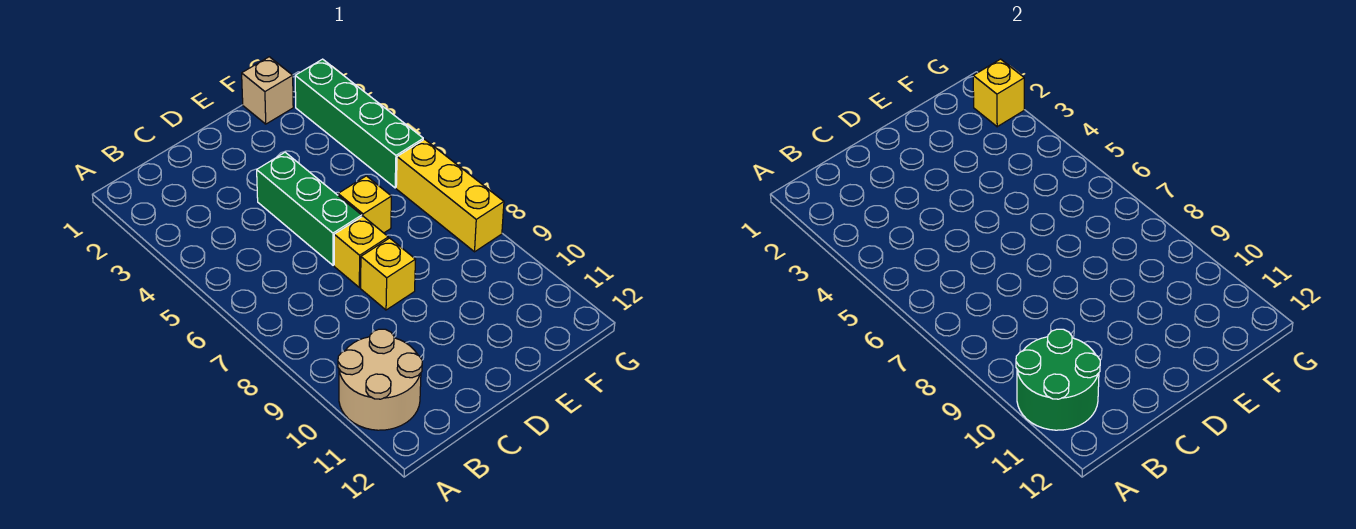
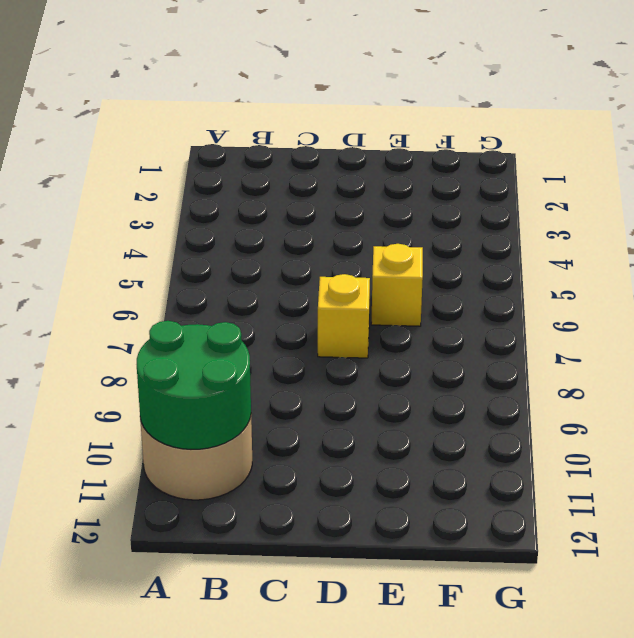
none -> green brick D4:D6 level 1
none -> yellow brick D8 level 1

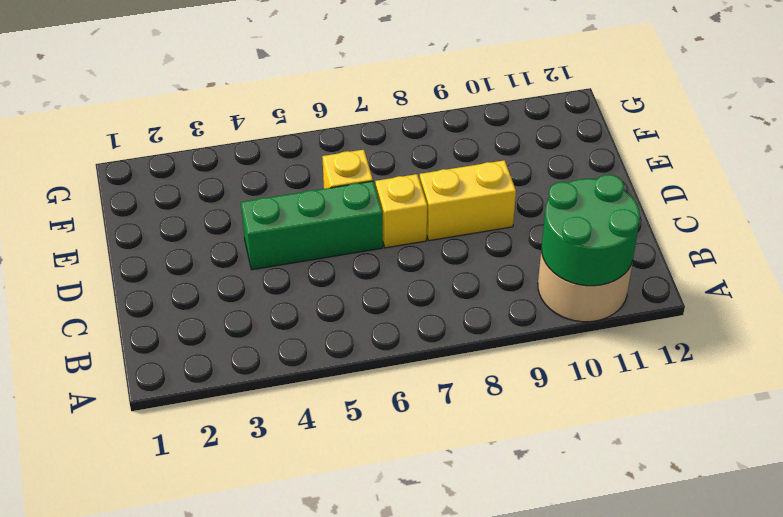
yellow brick D8:D9 level 1 -> yellow brick D8 level 1
none -> tan brick F1 level 1
none -> green brick G2:G5 level 1

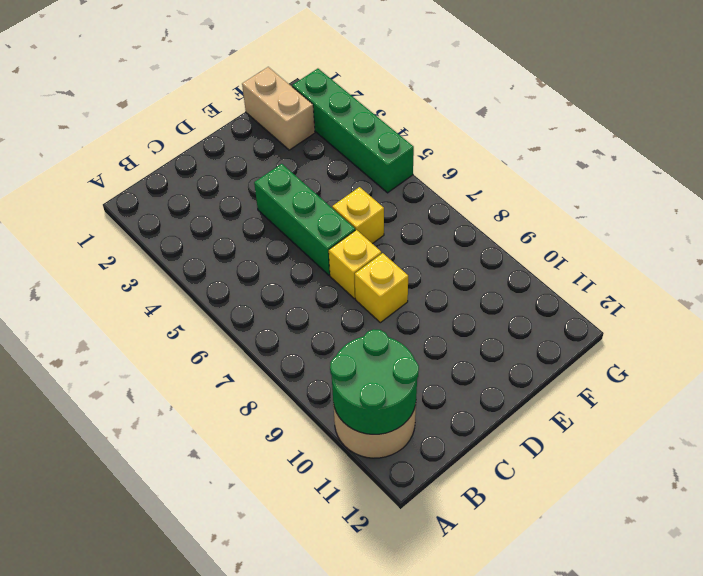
tan brick F1:F2 level 1 -> tan brick F1 level 1
none -> yellow brick G6:G8 level 1
none -> yellow brick G2 level 2

